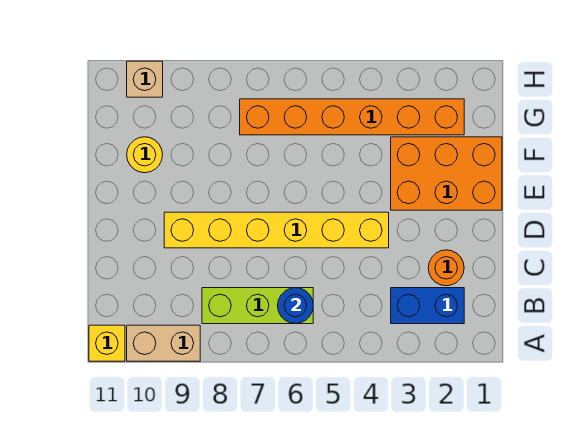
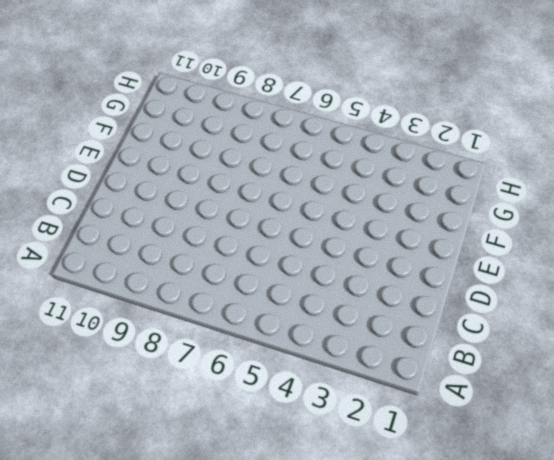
none -> tan brick A9:A10 level 1
none -> yellow brick A11 level 1

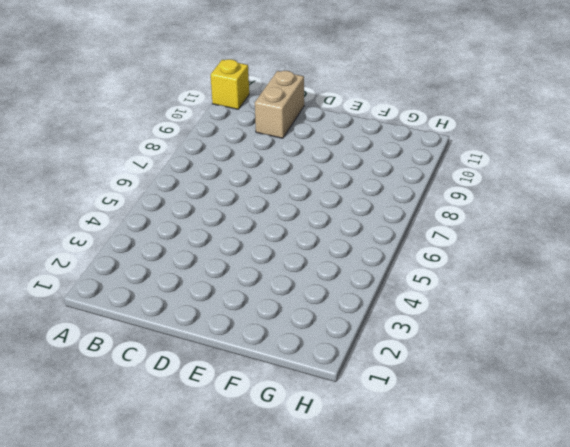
tan brick C10:C11 level 1 -> tan brick A9:A10 level 1
none -> blue brick B2:B3 level 1
none -> lime brick B6:B8 level 1

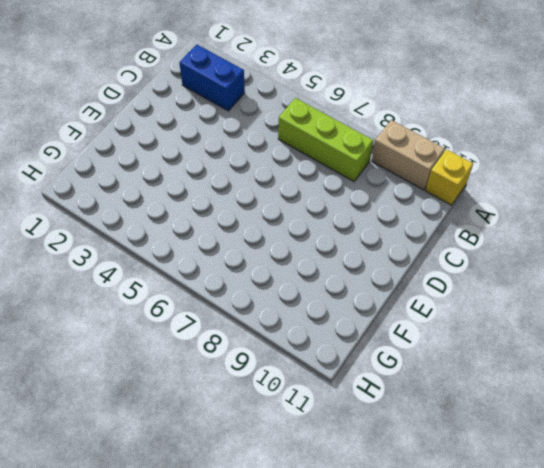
none -> orange round brick C2 level 1
none -> yellow brick D4:D9 level 1

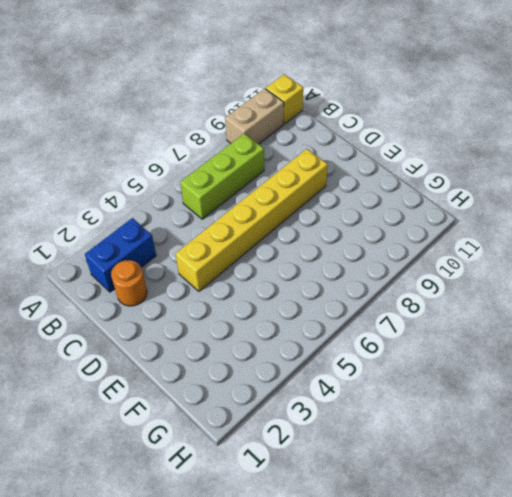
none -> orange brick E1:F3 level 1
none -> yellow round brick F10 level 1

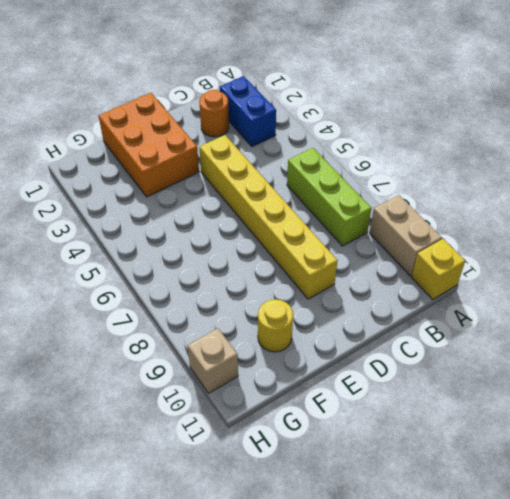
none -> orange brick G2:G7 level 1
none -> blue round brick B6 level 2

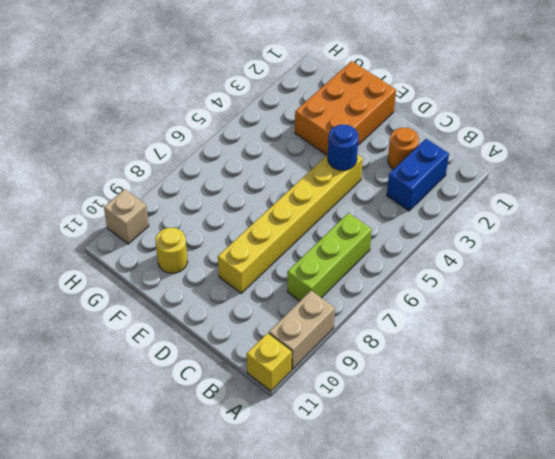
blue round brick D4 level 2 -> blue round brick B6 level 2
none -> orange brick G2:G7 level 1

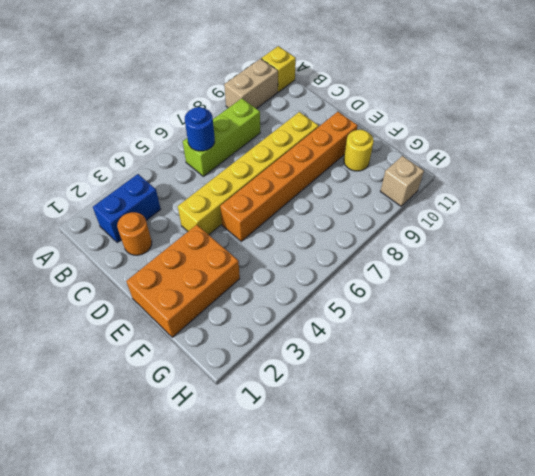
orange brick E5:E10 level 1 -> orange brick G2:G7 level 1

